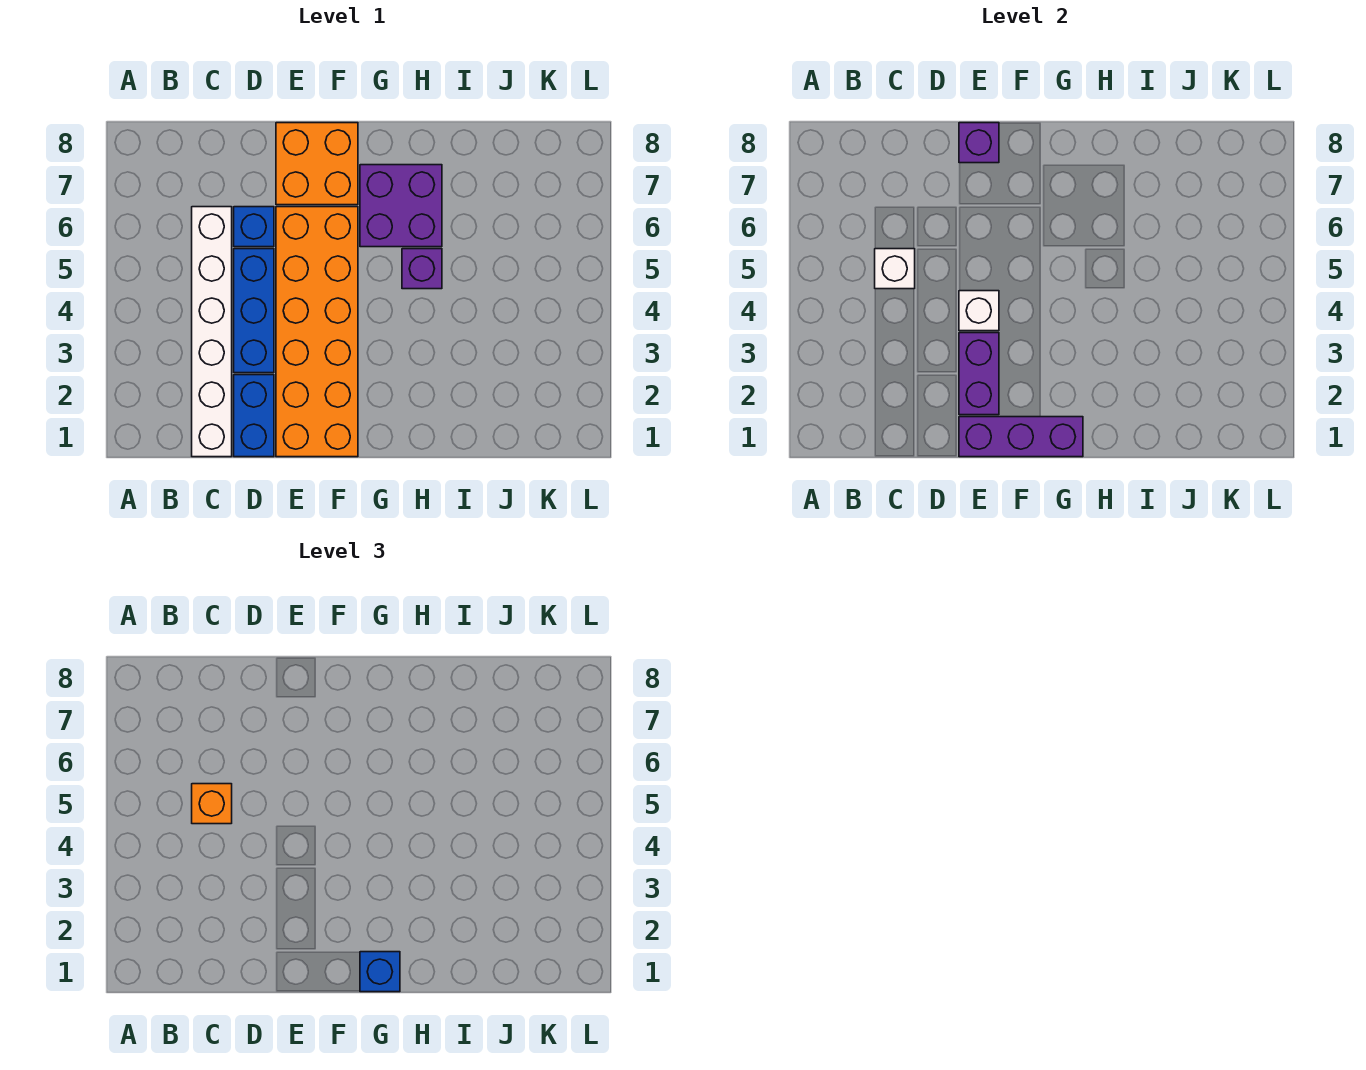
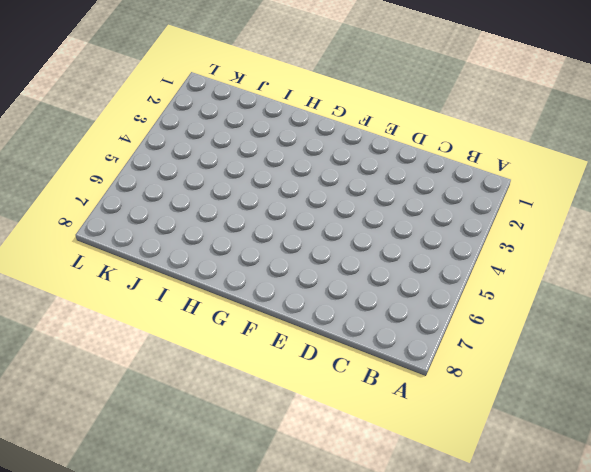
none -> white brick C1:C6 level 1
none -> blue brick D1:D2 level 1
none -> blue brick D3:D5 level 1

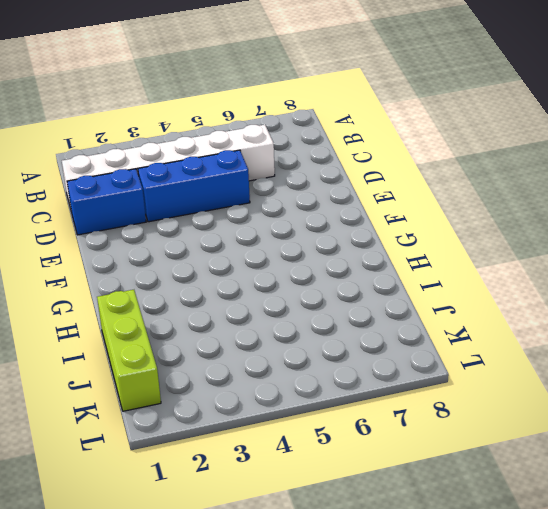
lime brick I1:K1 level 1 -> none
none -> blue brick D6 level 1
none -> orange brick E1:F6 level 1
none -> orange brick E7:F8 level 1

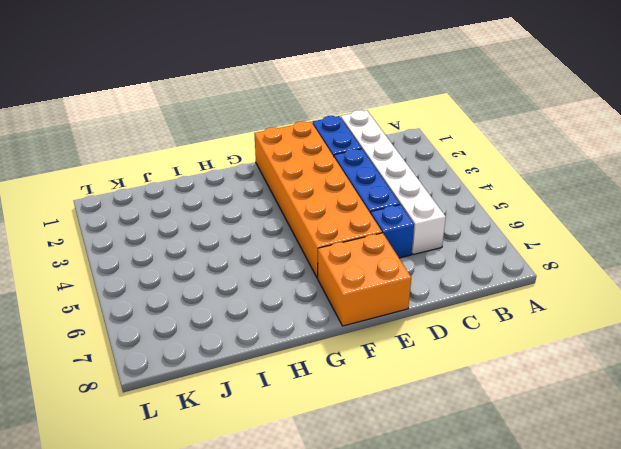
none -> purple brick G6:H7 level 1
none -> purple brick H5 level 1
none -> white brick C5 level 2

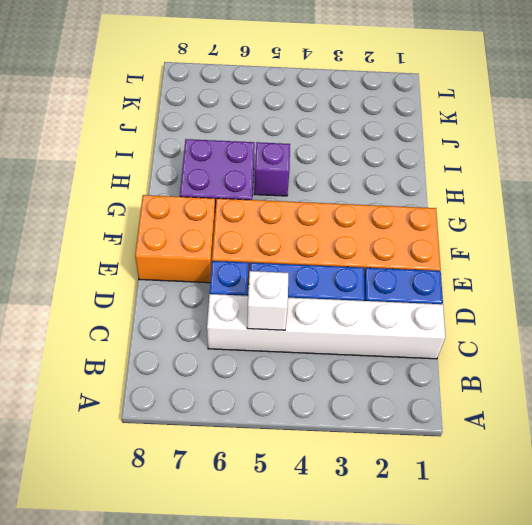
none -> purple brick E1:G1 level 2
none -> purple brick E2:E3 level 2
none -> white brick E4 level 2

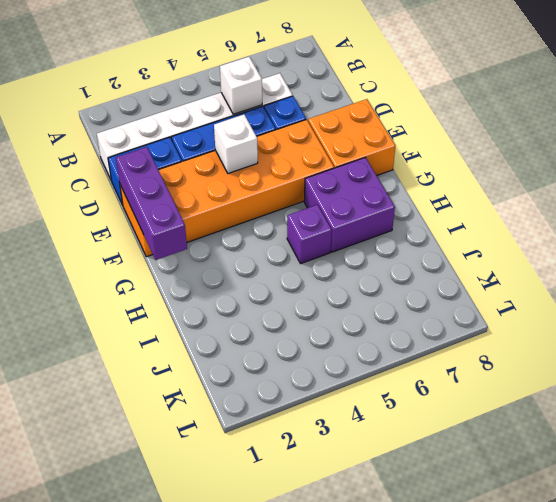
none -> purple brick E2:E3 level 2
none -> purple brick E8 level 2
none -> orange brick C5 level 3

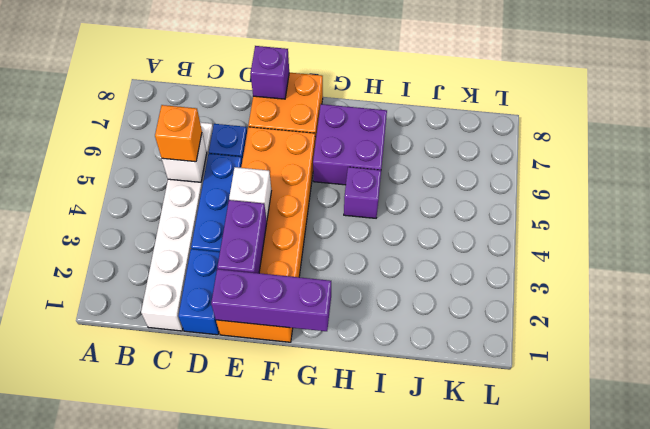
none -> blue brick G1 level 3

